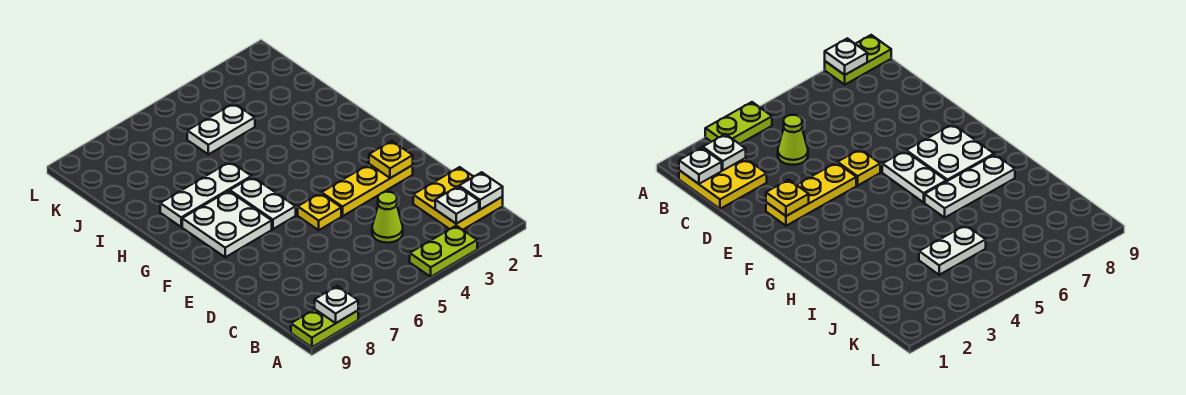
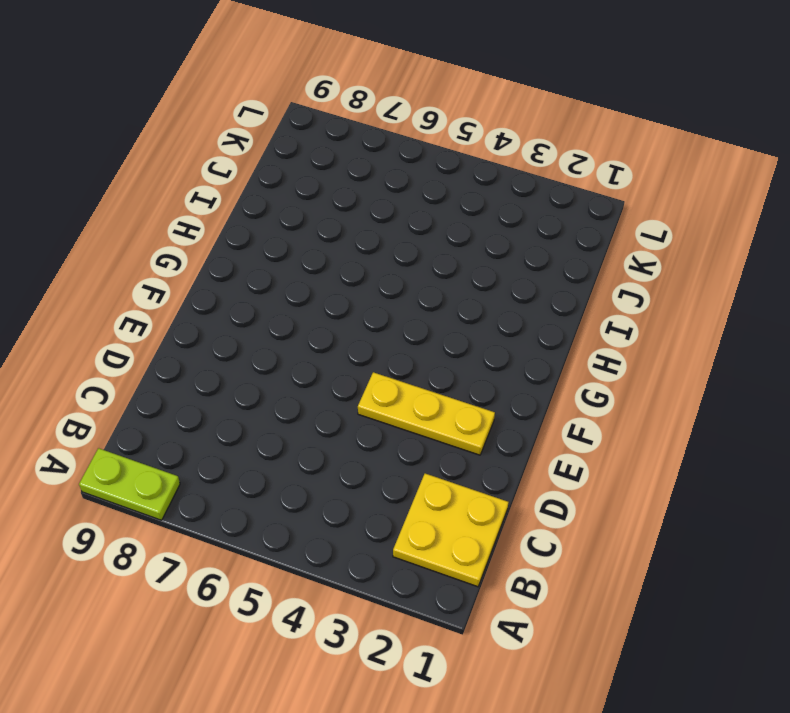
none -> lime plate A3:A4 level 1
none -> lime cone C4 level 1
none -> yellow plate E5 level 1

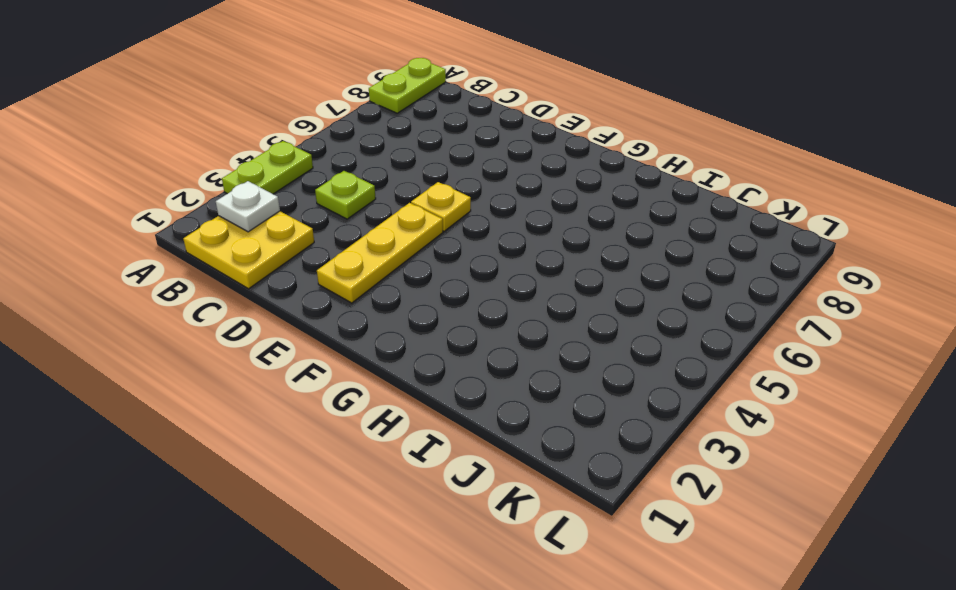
lime plate C4 level 1 -> lime cone C4 level 1
none -> white plate F6:G6 level 1
none -> white plate F7:G8 level 1
none -> white plate H6:H8 level 1

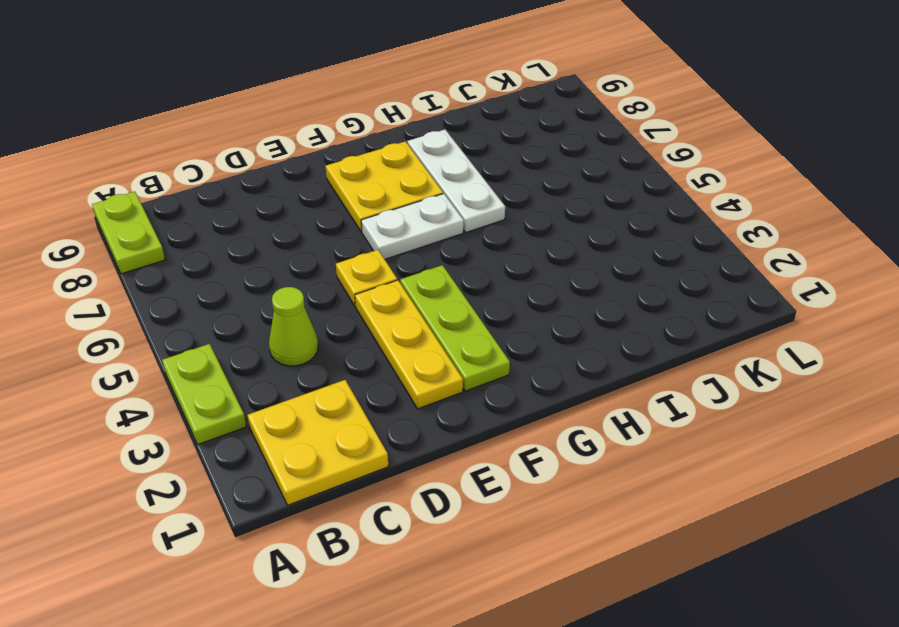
lime plate F2:F4 level 1 -> none
yellow plate F7:G8 level 1 -> white plate F7:G8 level 1
none -> white plate J4:J5 level 1
none -> white plate A8 level 2
none -> white plate B1 level 2

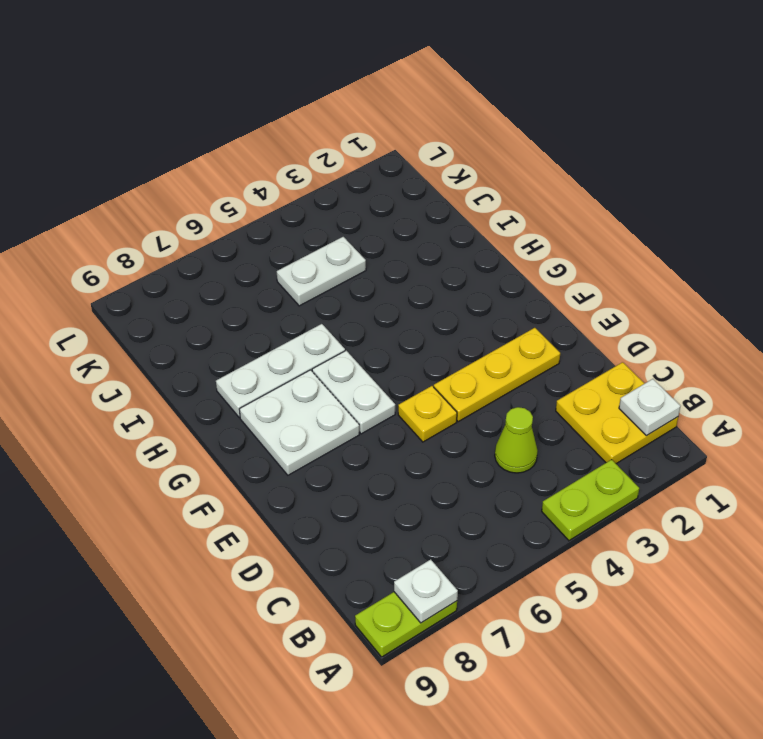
none -> white plate B2 level 2
none -> yellow plate E2 level 2

